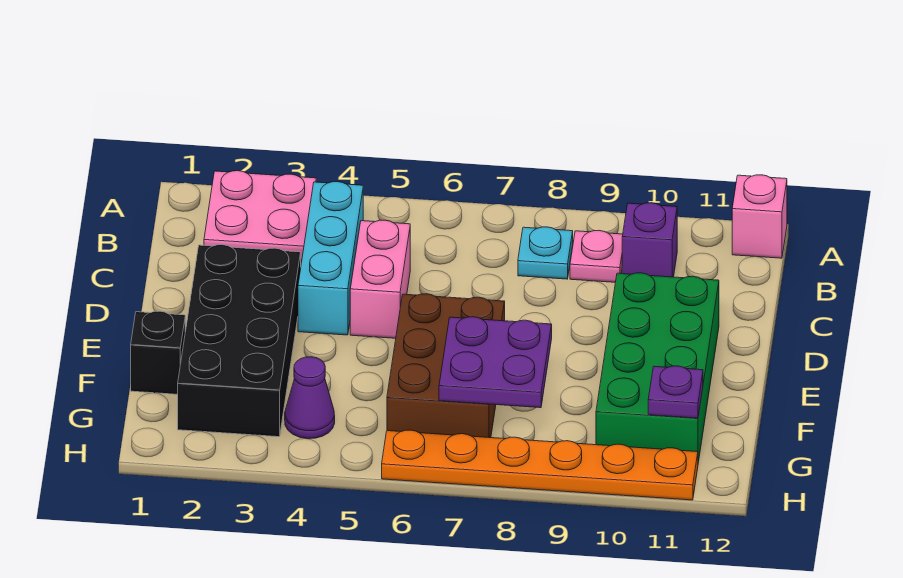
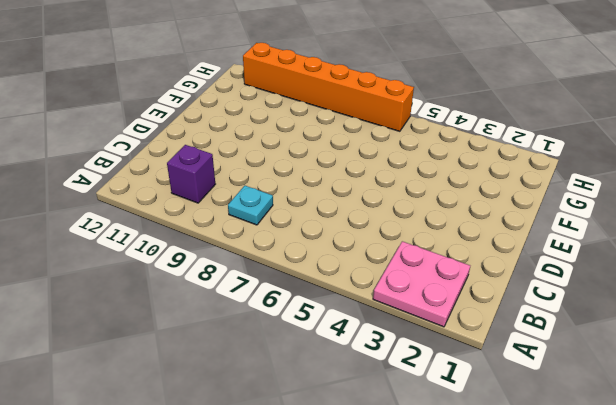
orange brick H6:H11 level 1 -> orange plate H6:H11 level 1
none -> pink brick A12 level 1
none -> cyan brick B4:D4 level 1
none -> pink plate B9 level 1

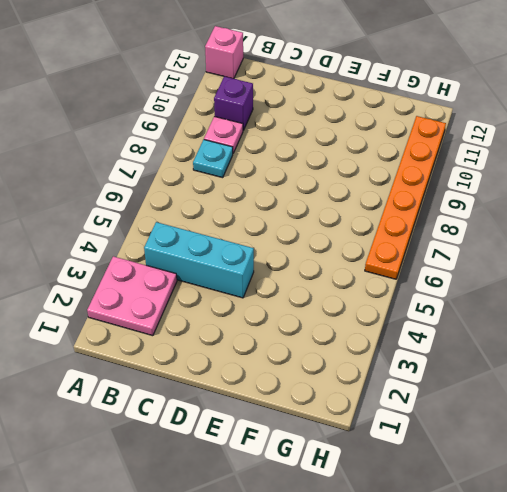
none -> pink brick C5:D5 level 1
none -> black brick D2:G3 level 1
none -> green brick D10:G11 level 1

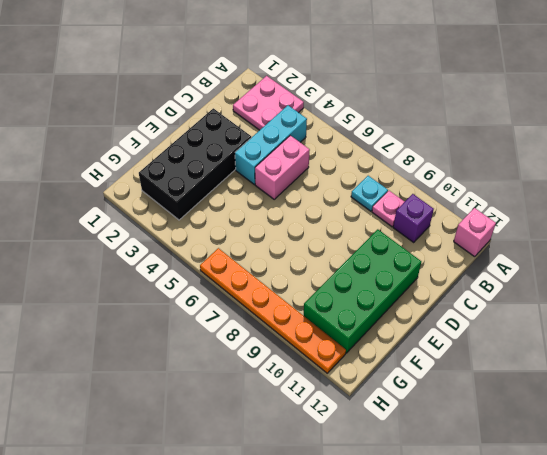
none -> brown brick E6:G7 level 1
none -> black brick F1 level 1
none -> purple cone G4 level 1

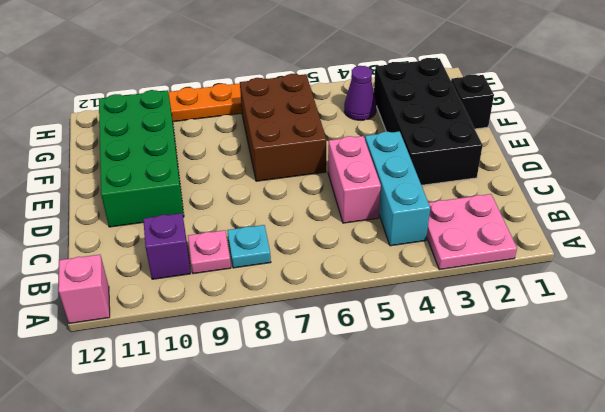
none -> purple plate F7:G8 level 2
none -> purple plate G11 level 2

